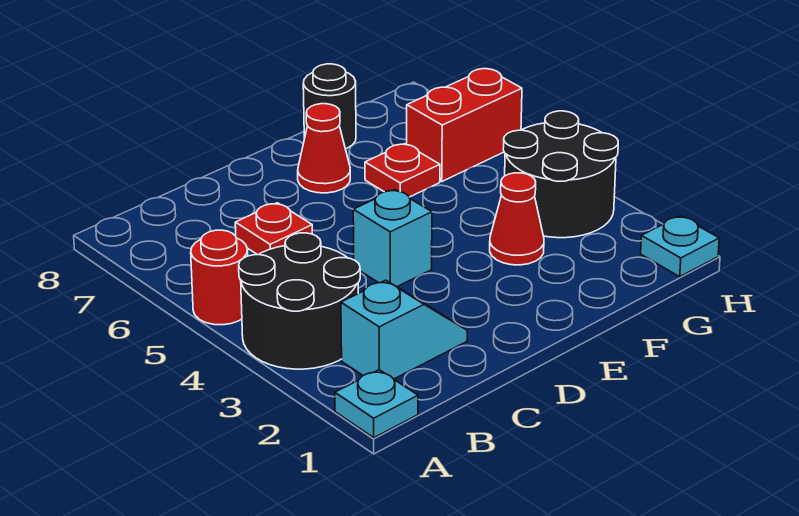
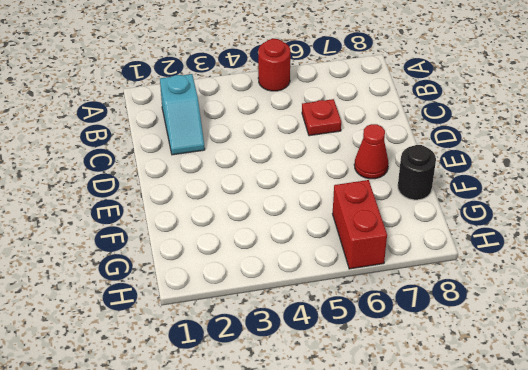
none -> cyan plate A1 level 1
none -> black round brick A3:B4 level 1
none -> cyan brick D4 level 1

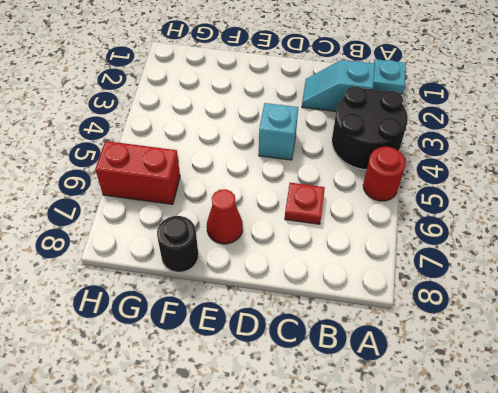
none -> red cone F3 level 1
none -> red plate F6 level 1
none -> black round brick G3:H4 level 1

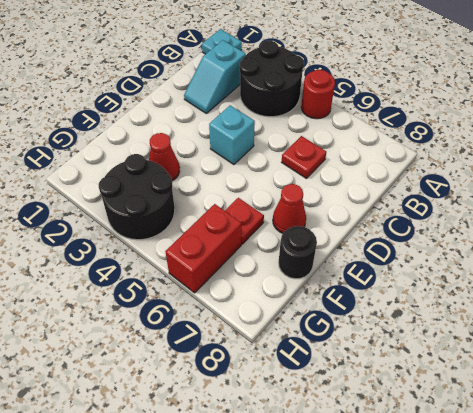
none -> cyan plate H1 level 1

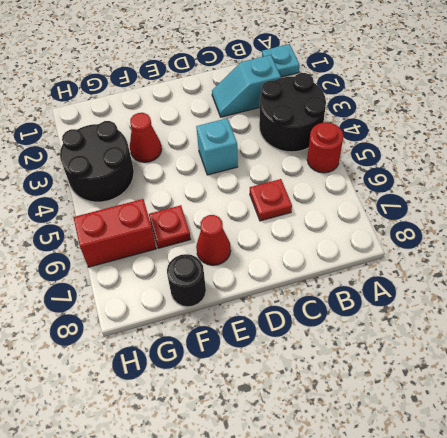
none -> cyan plate H1 level 1

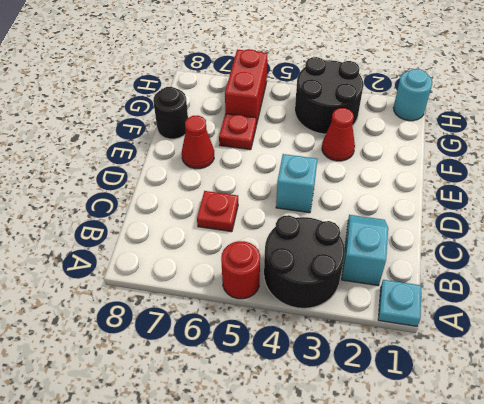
cyan round brick H1 level 1 -> cyan plate H1 level 1

